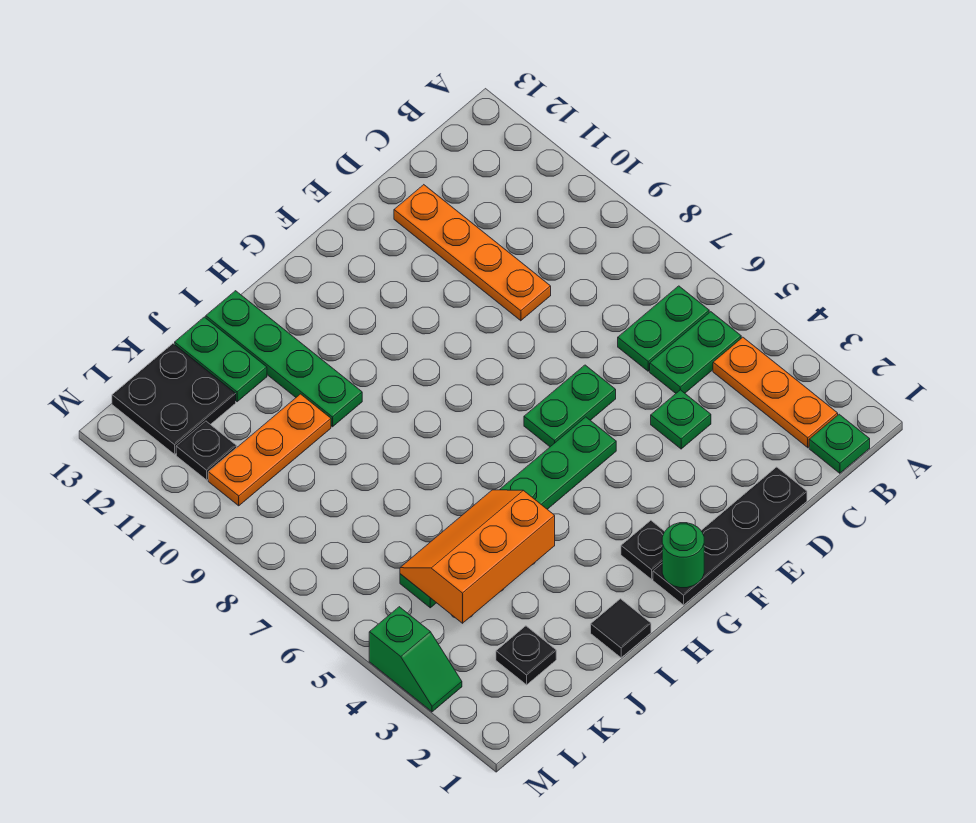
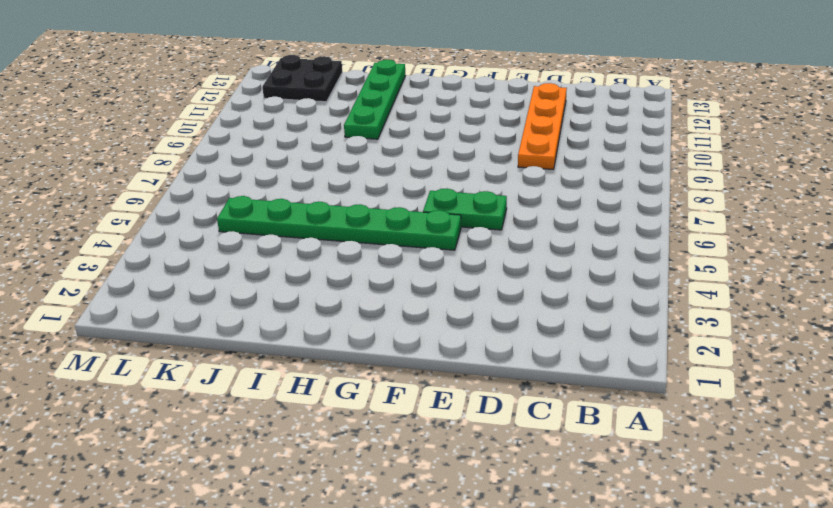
none -> green plate B1 level 1
none -> orange plate B2:B4 level 1
none -> green plate B5:C5 level 1

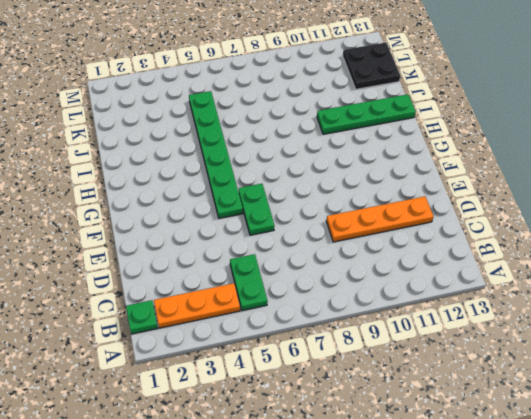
none -> green plate B6:C6 level 1
none -> black plate D1:G1 level 1
none -> green plate D4 level 1

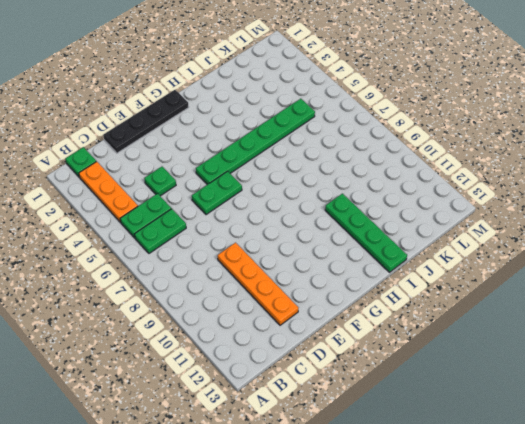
none -> black plate G2 level 1
none -> black tile I1 level 1
none -> orange plate J10:L10 level 1

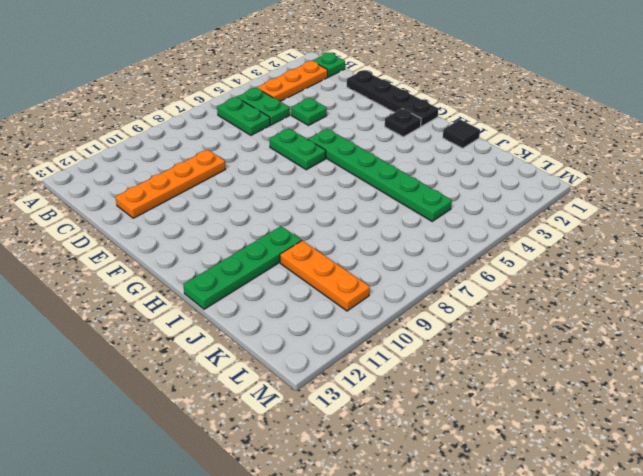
none -> green plate J12:J13 level 1
none -> black plate K2 level 1
none -> black plate K12:L13 level 1

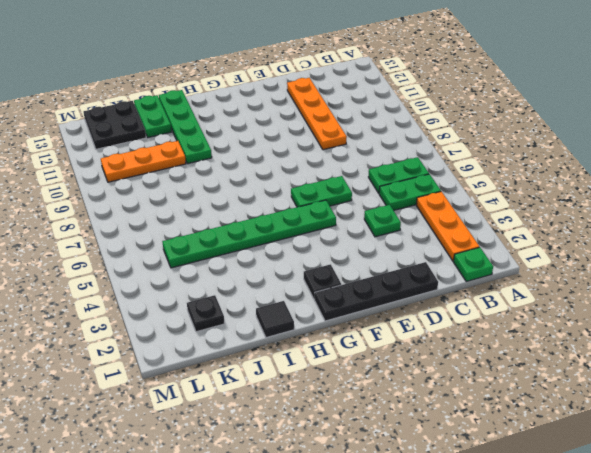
none -> black plate L11 level 1
none -> green slope M3:M4 level 1 top 4
none -> green round brick G1 level 2

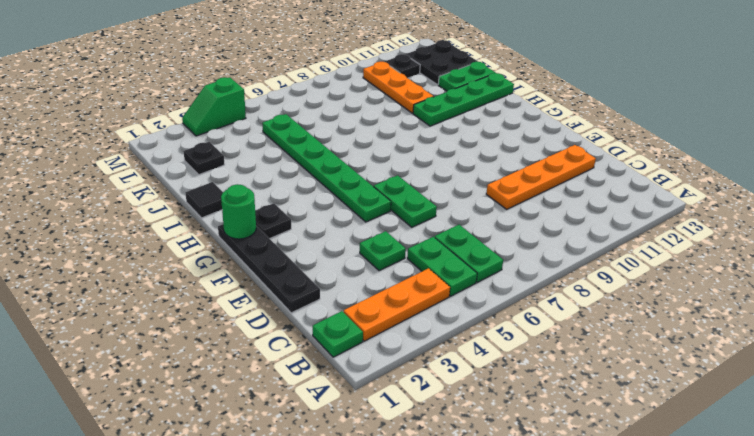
none -> orange slope I4:K5 level 2 top 4

